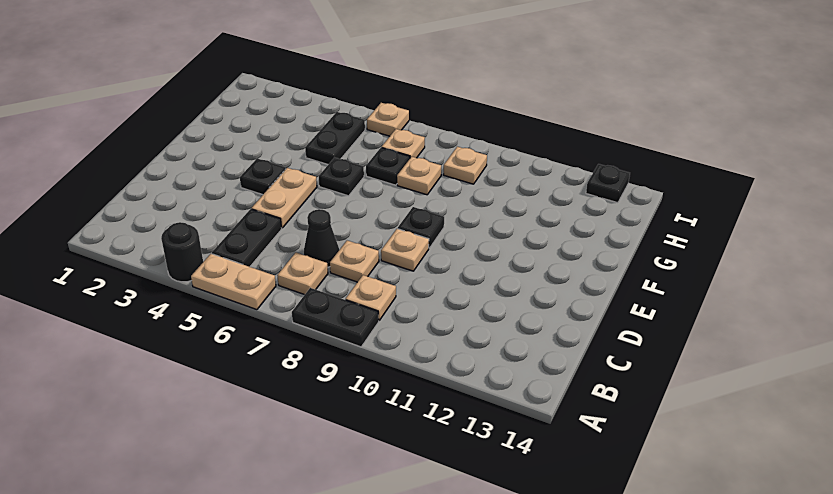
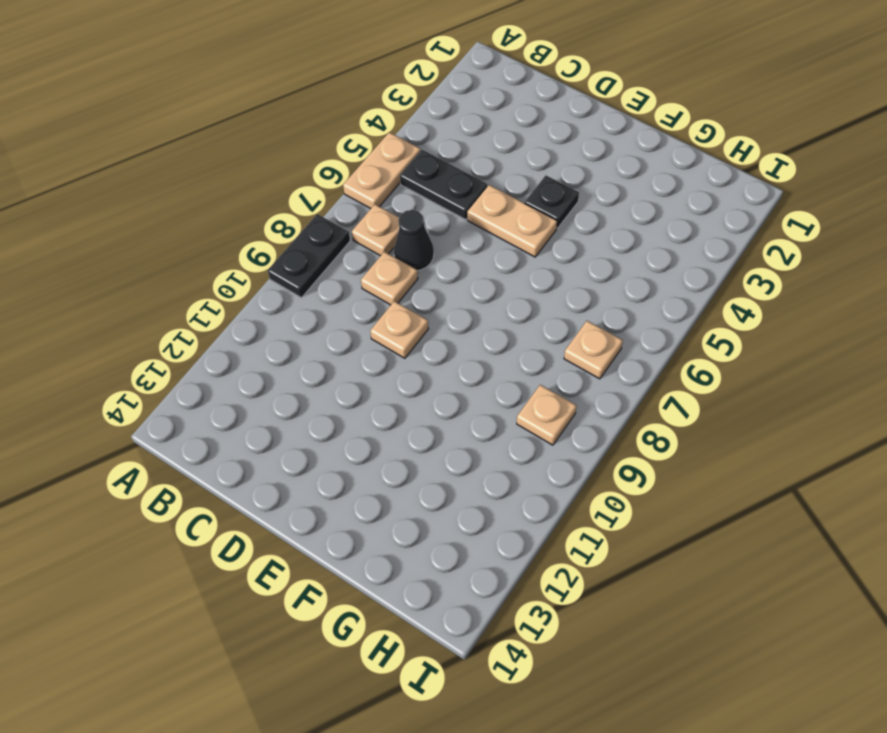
none -> black round brick A4 level 1
none -> tan plate B9 level 1
none -> black plate E9 level 1

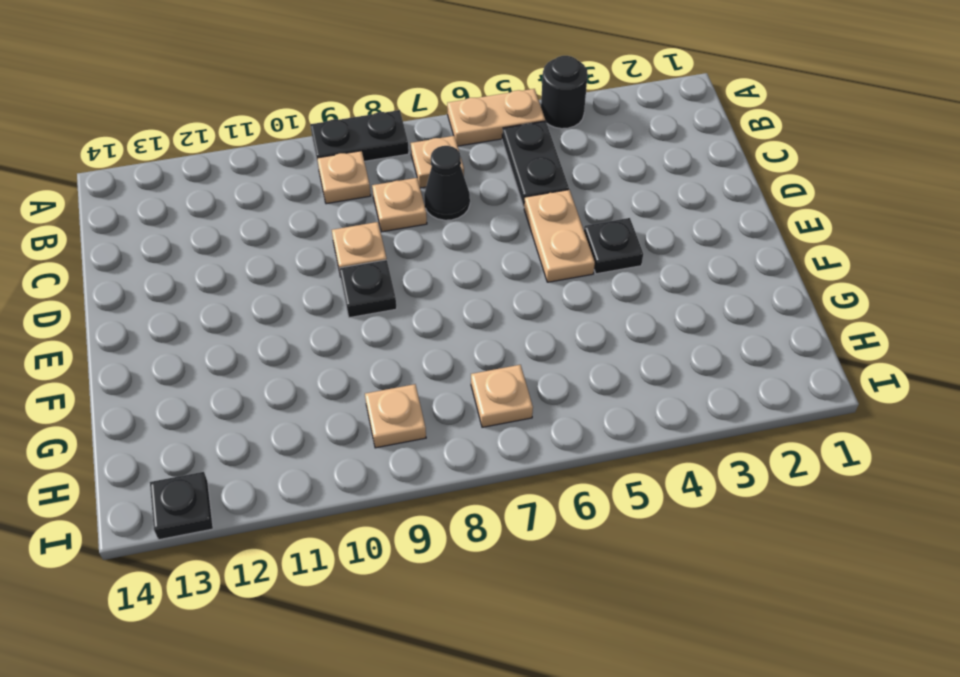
none -> black plate F6 level 1
none -> black plate G5:H5 level 1
none -> black plate G7 level 1

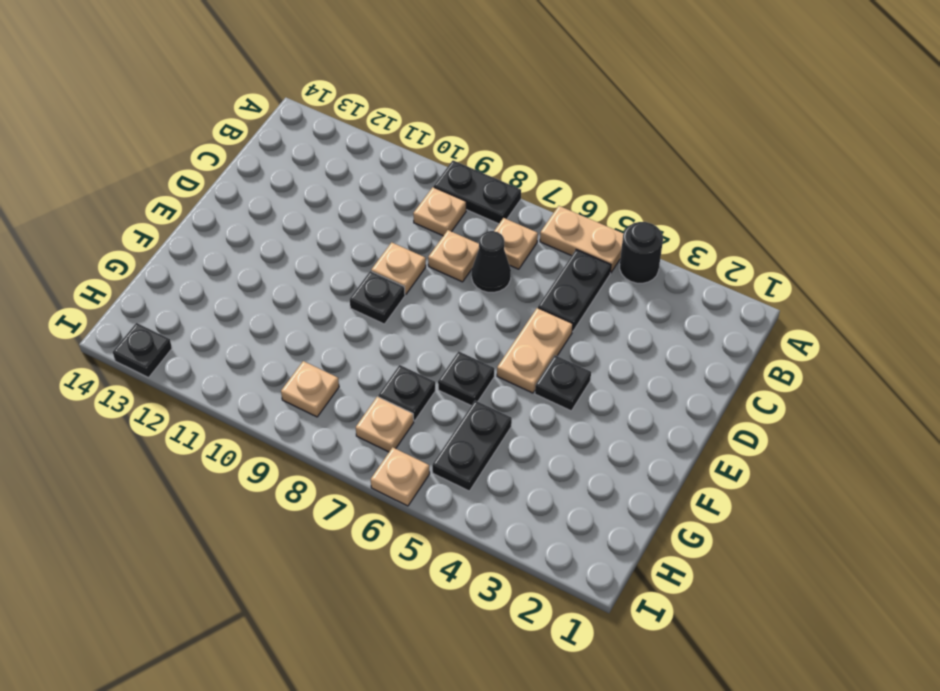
none -> tan plate G8 level 1

